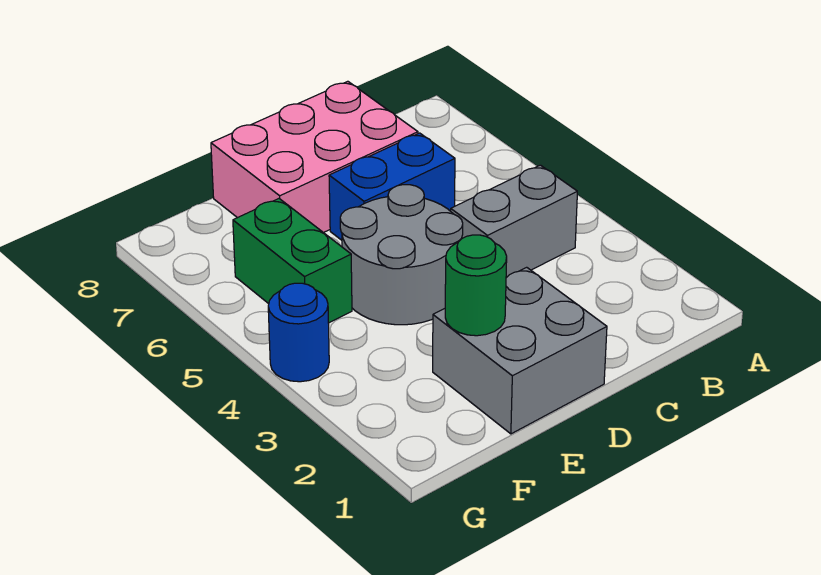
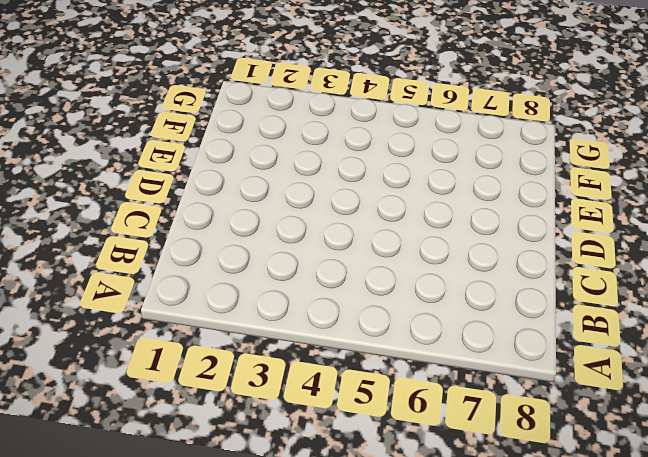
none -> grey brick B4:C4 level 1
none -> blue brick C6:D6 level 1

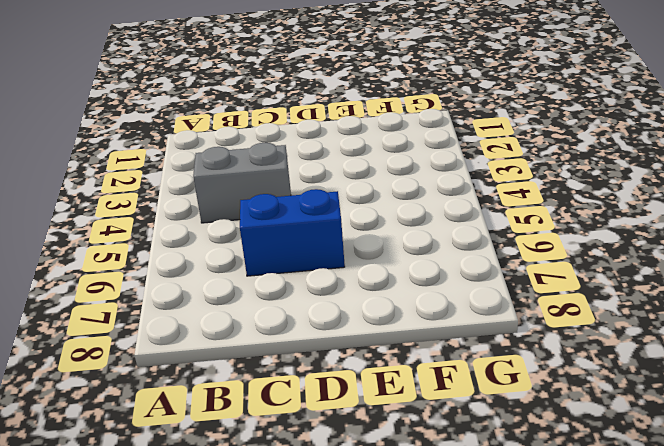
none -> pink brick C7:E8 level 1
none -> grey brick D1:E2 level 1

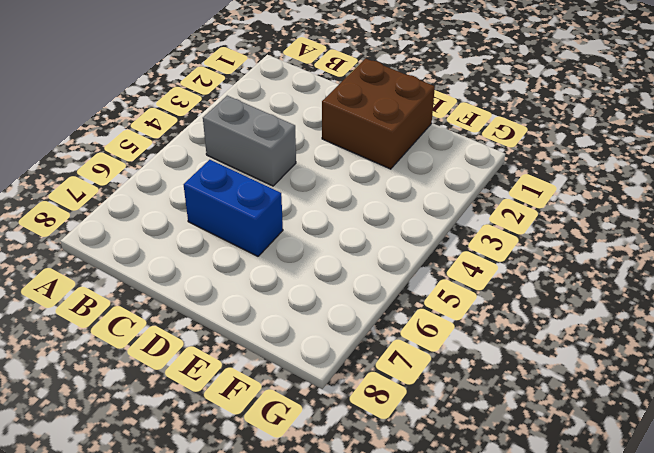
brown brick D1:E2 level 1 -> grey brick D1:E2 level 1
none -> pink brick C7:E8 level 1
none -> grey round brick D4:E5 level 1

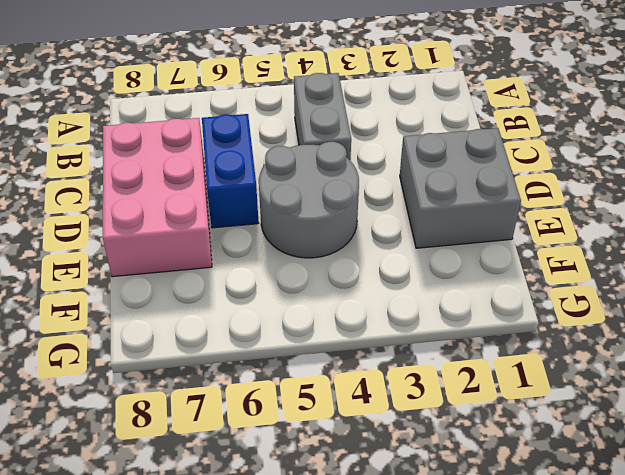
none -> green brick F5:F6 level 1
none -> blue round brick G4 level 1

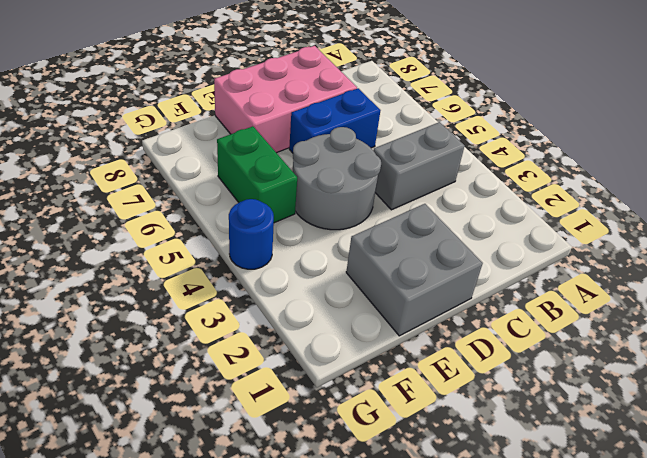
none -> green round brick E2 level 2

